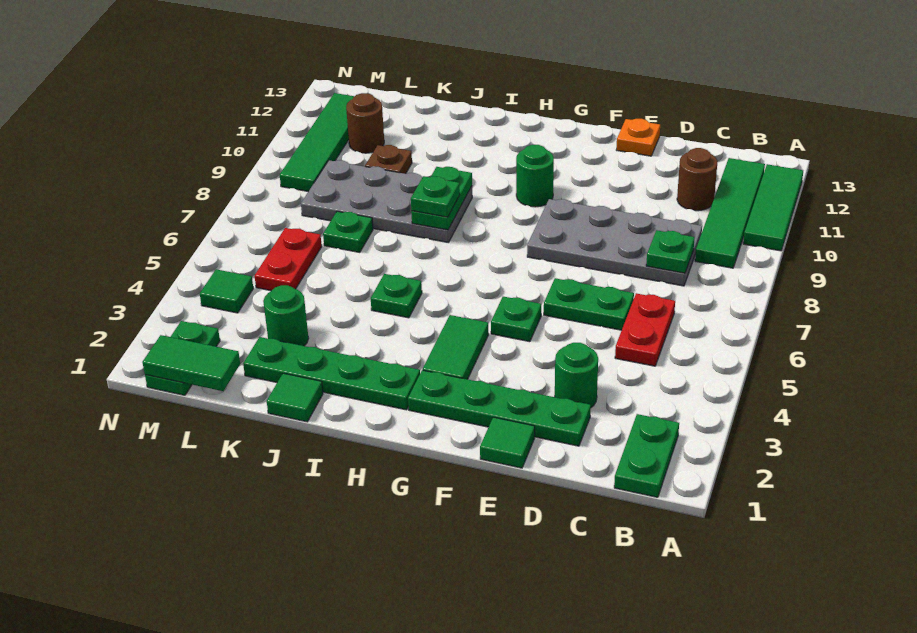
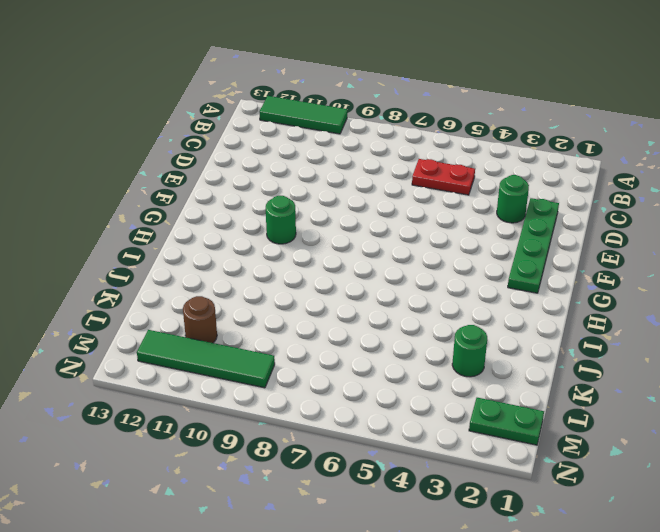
none -> green plate B1:B2 level 1
none -> green tile B9:B12 level 1
none -> grey plate C8:F9 level 1
none -> brown round brick C11 level 1

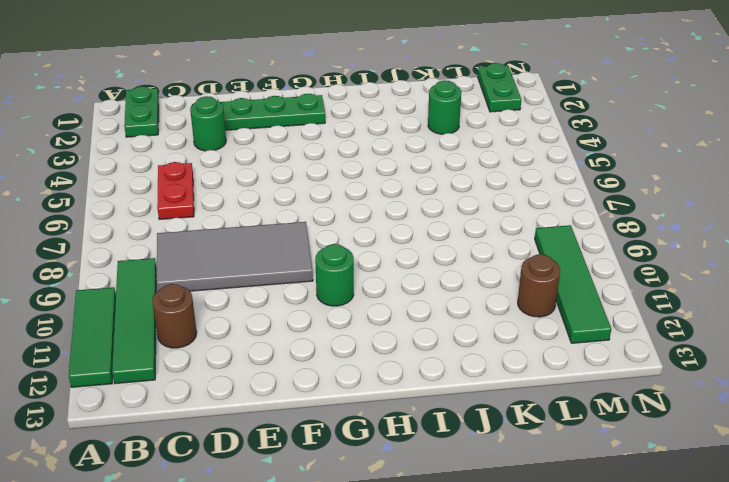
grey tile C8:F9 level 1 -> grey plate C8:F9 level 1
none -> green plate D6:E6 level 1
none -> green tile E1 level 1
none -> orange plate E13 level 1
none -> green plate F5 level 1

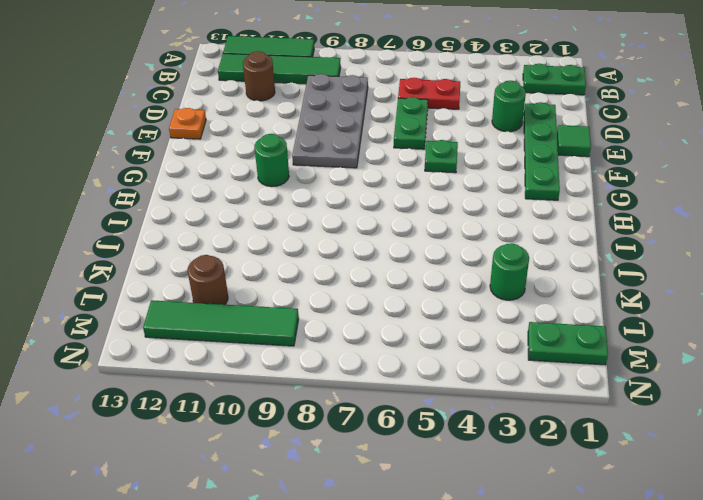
none -> green tile G3:G4 level 1
none -> green plate H2:K2 level 1
none -> green plate I5 level 1
none -> grey plate I8:L9 level 1

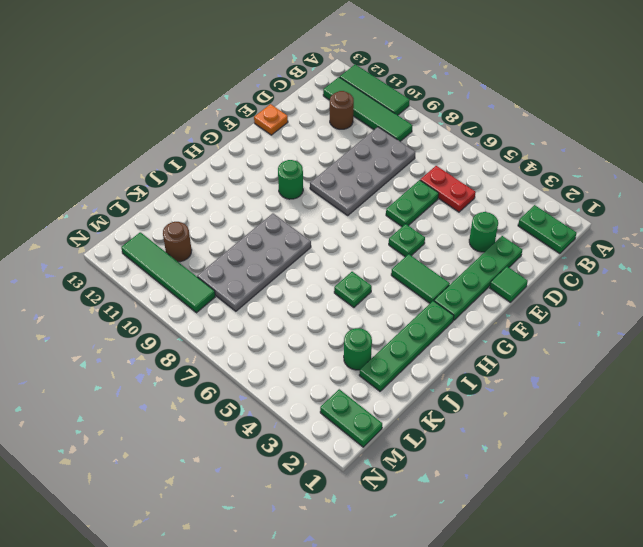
none -> green tile J1 level 1
none -> green plate K7 level 1
none -> brown plate K10 level 1
none -> red plate L5:L6 level 1

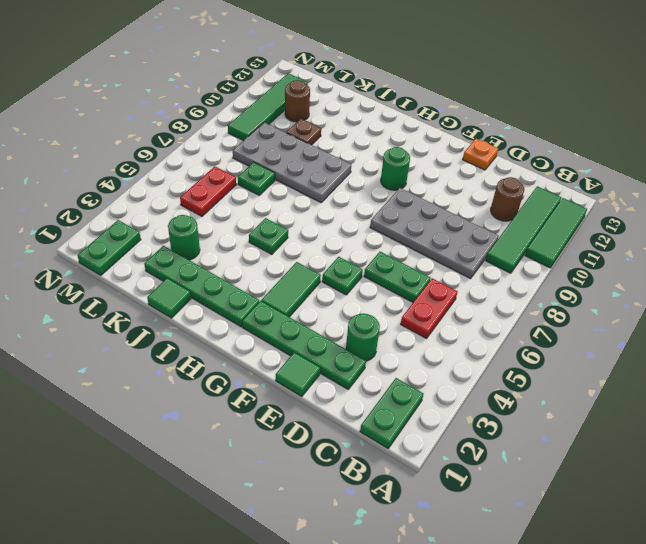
none -> green tile M4 level 1
none -> green plate C8 level 2
none -> green plate I8:I9 level 2
none -> green tile L1:M1 level 2

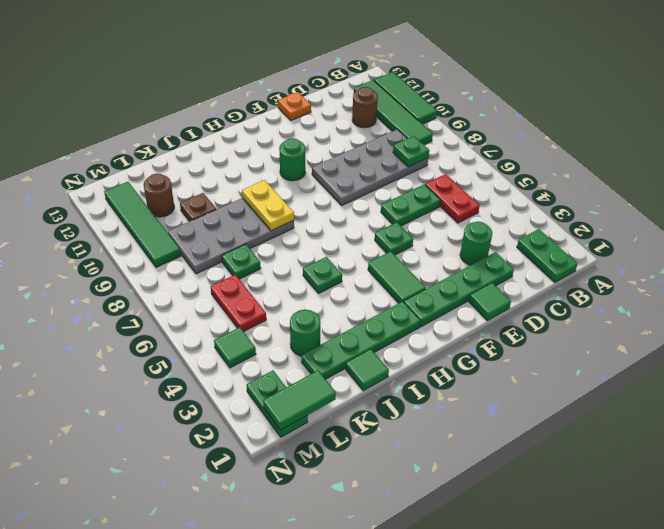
yellow plate I8:I9 level 2 -> green plate I8:I9 level 2
none -> green plate I8 level 3

